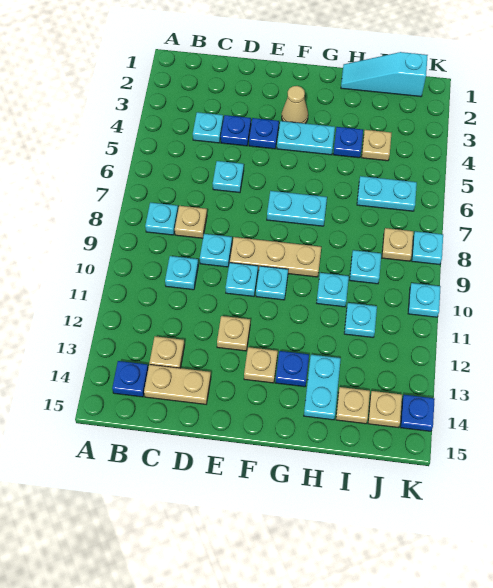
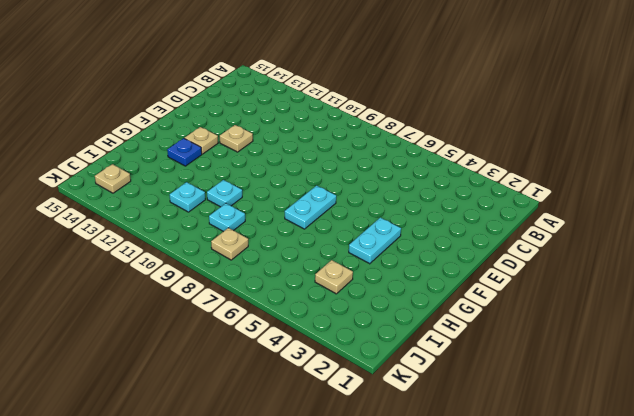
none -> cyan plate B8 level 1
none -> blue plate B14 level 1
none -> cyan plate C4 level 1
none -> tan plate C8 level 1

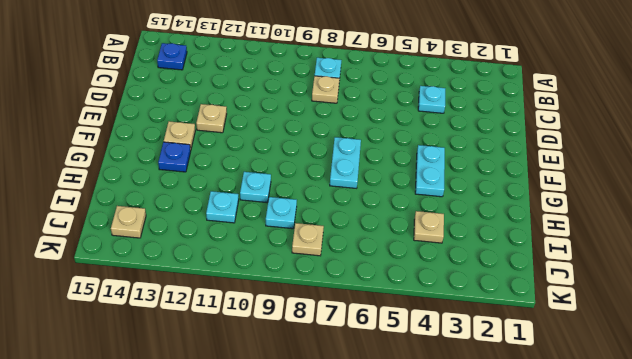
none -> cyan plate C10 level 1
none -> tan plate C13 level 1
none -> tan plate C14:D14 level 1
none -> blue plate D4 level 1

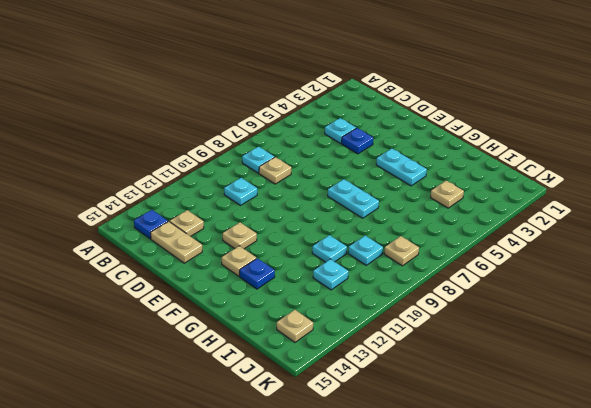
none -> cyan plate D6 level 1
none -> cyan plate D9 level 1
none -> blue plate E4 level 1
none -> tan plate E9:G9 level 1

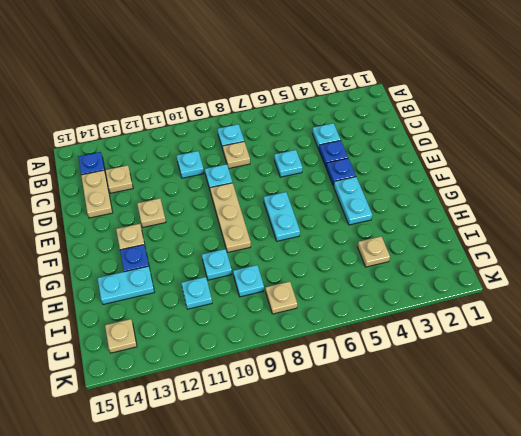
none -> cyan plate E10 level 1
none -> tan cone F3 level 1
none -> cyan plate F10 level 1
none -> cyan slope H1:J1 level 1 top J

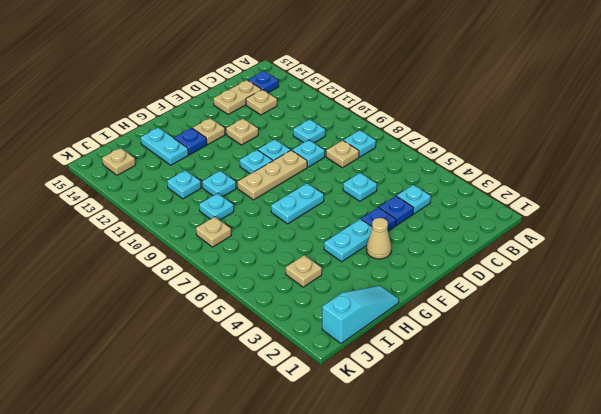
none -> blue plate H4 level 1
none -> cyan plate I6:J6 level 1
none -> tan plate I14 level 1
none -> cyan plate K8 level 1

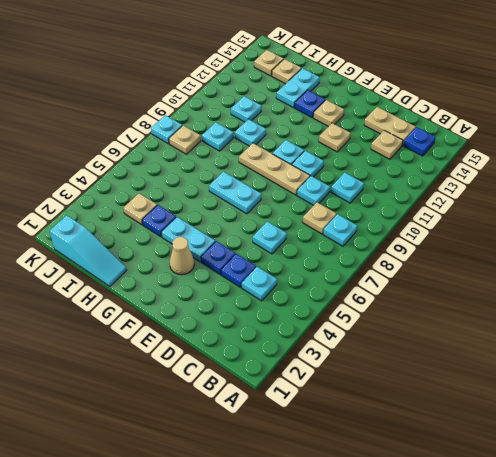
none -> cyan plate I6:J6 level 1
none -> cyan plate K10 level 1
none -> blue plate K14 level 1

